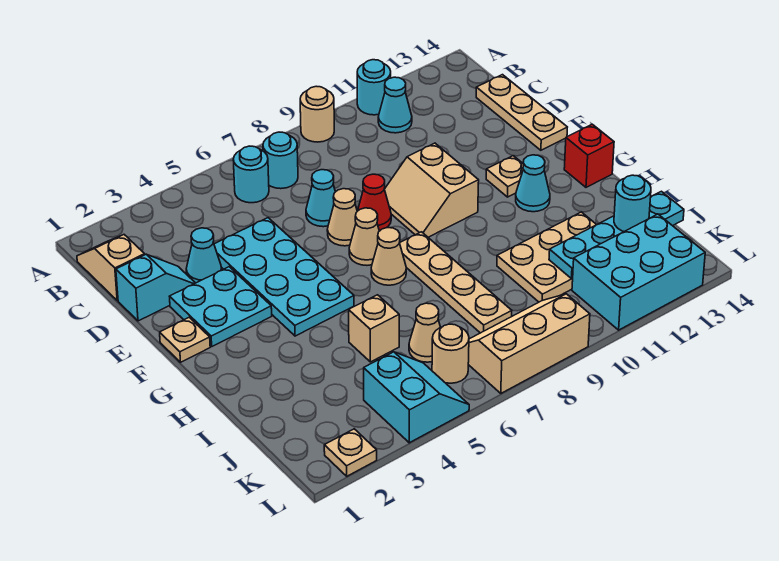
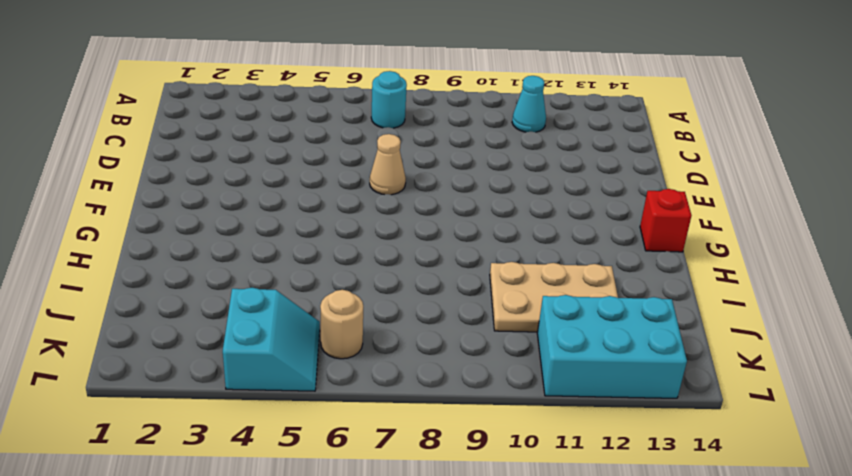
none -> tan round brick A9 level 1
none -> cyan round brick A11 level 1
none -> tan slope B1:C1 level 1 top C
none -> cyan round brick B6 level 1

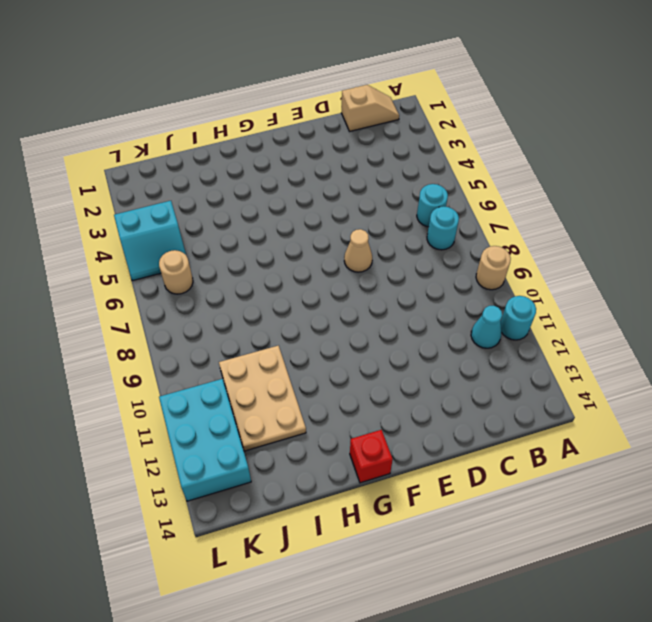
none -> tan plate C14:E14 level 1
none -> cyan slope D1:D2 level 1 top 1
none -> cyan cone D3 level 1
none -> cyan plate D4:G5 level 1

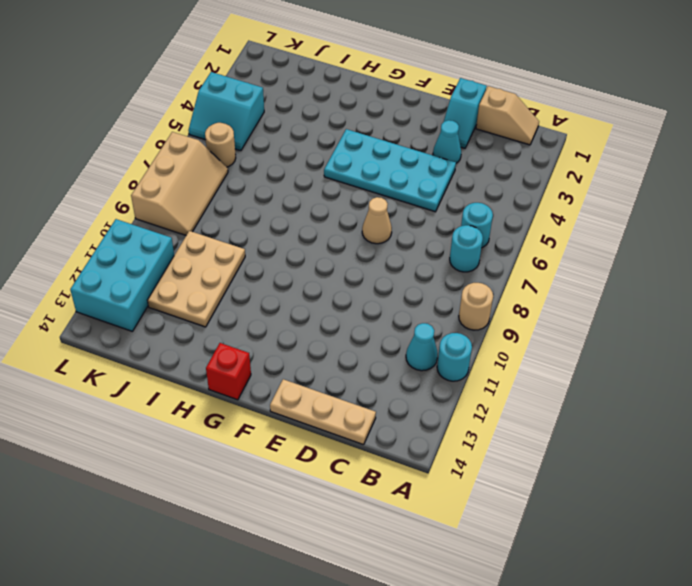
none -> cyan cone D7 level 1
none -> cyan plate E2:F3 level 1
none -> red cone E8 level 1
none -> tan slope E9:F10 level 1 top 10

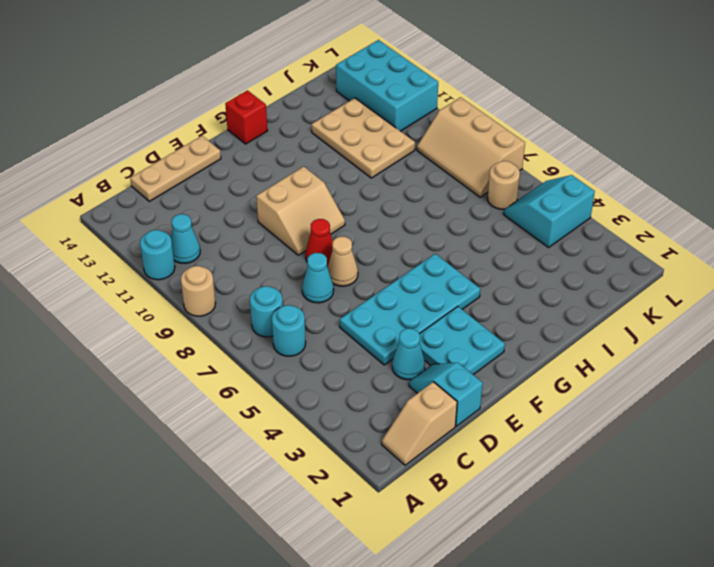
none -> tan plate F1 level 1
none -> tan cone F7 level 1
none -> tan plate F12 level 1
none -> tan cone G7 level 1

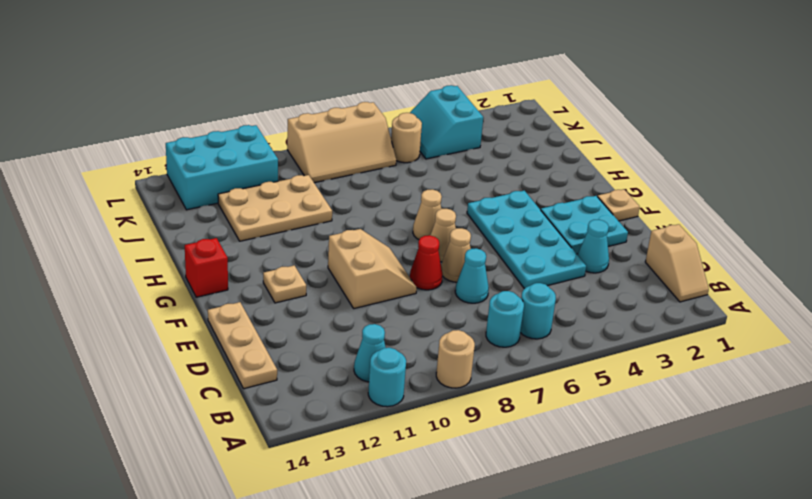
none -> cyan slope D1:D2 level 1 top 1
none -> tan plate G8:J8 level 1
none -> cyan cone G12 level 1
none -> tan brick I5 level 1

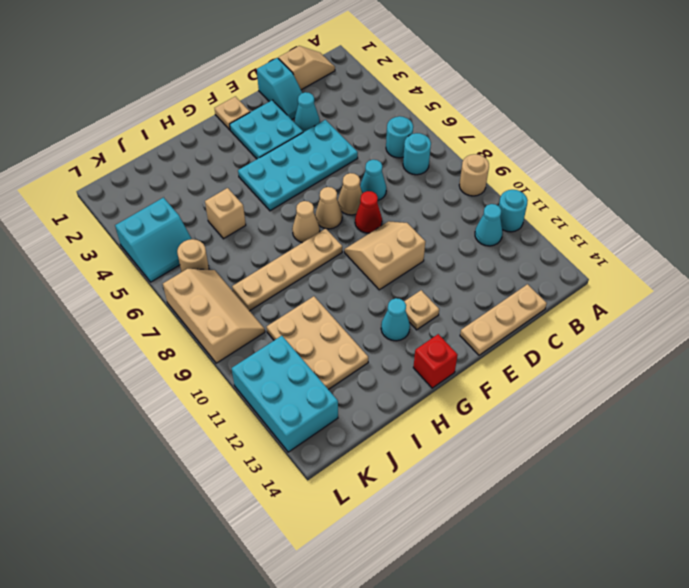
none -> tan cone J6 level 1
none -> tan plate L2 level 1
none -> cyan plate J11:J14 level 2
none -> cyan round brick J13 level 3

